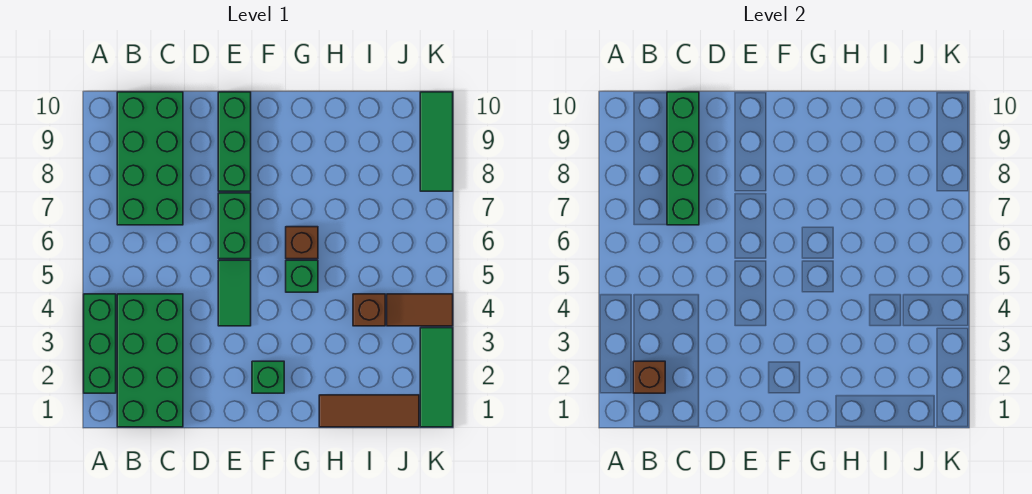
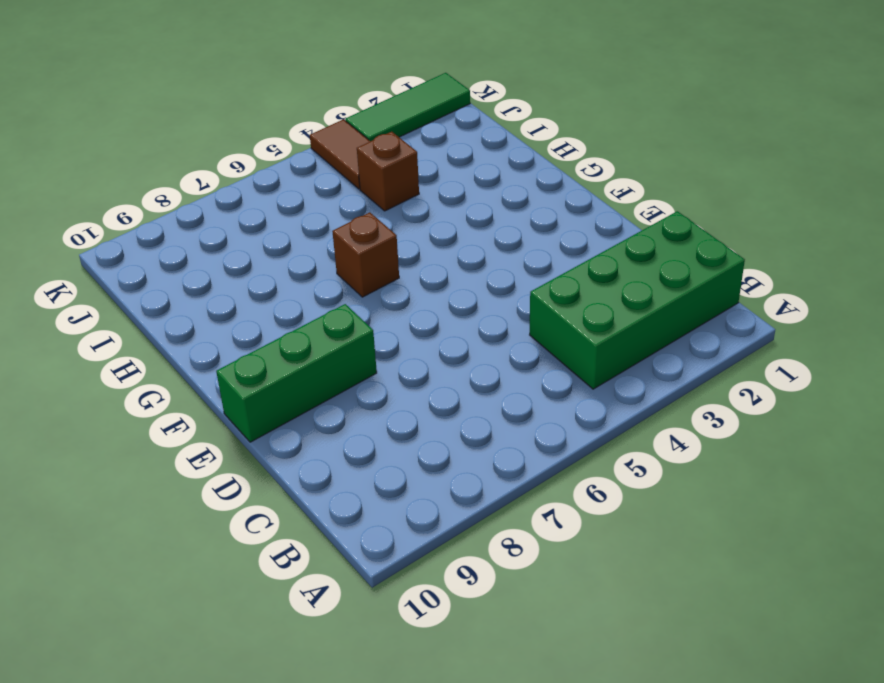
none -> green brick A2:A4 level 1
none -> green brick B7:C10 level 1
none -> green tile E4:E5 level 1

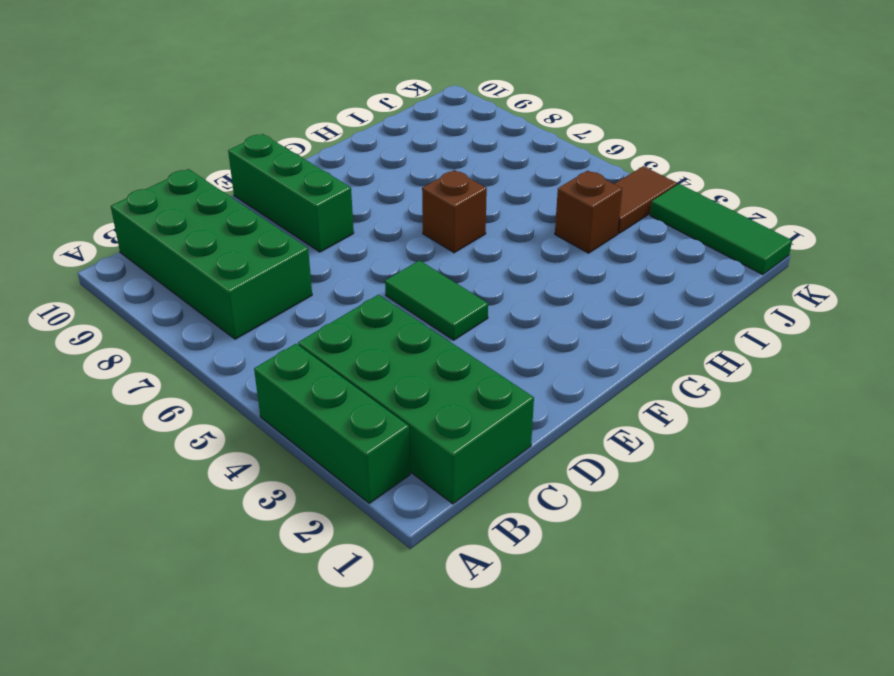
none -> green brick E6:E7 level 1
none -> green brick F2 level 1
none -> green brick G5 level 1

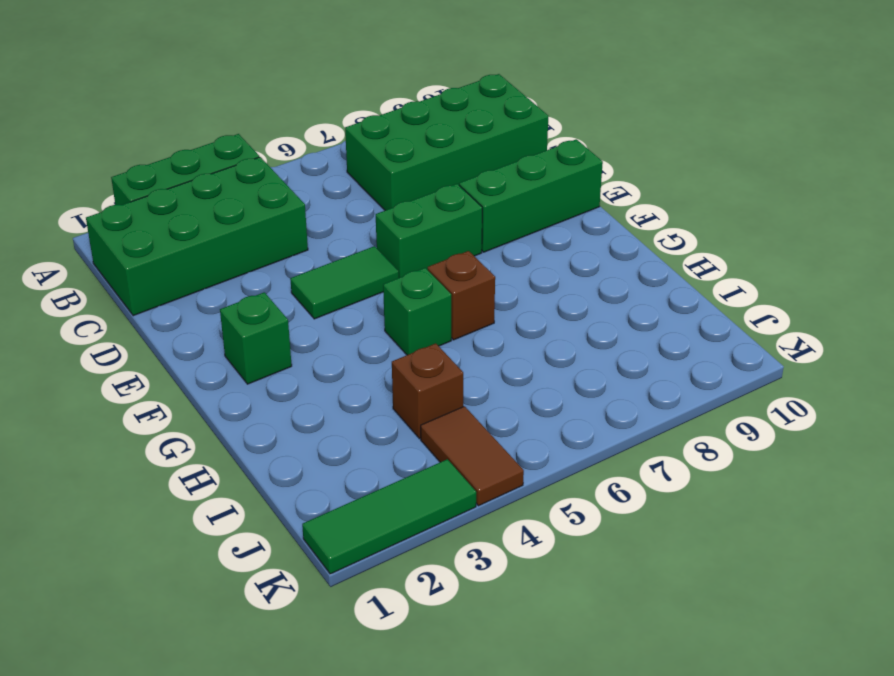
none -> brown tile H1:J1 level 1
none -> green tile K8:K10 level 1
none -> brown brick B2 level 2

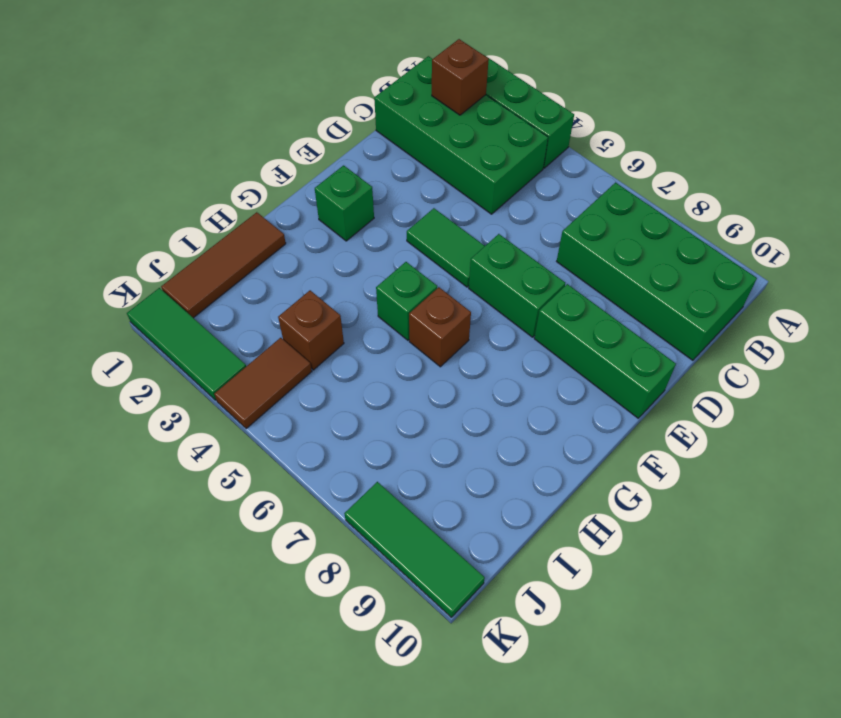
none -> green brick C7:C10 level 2

